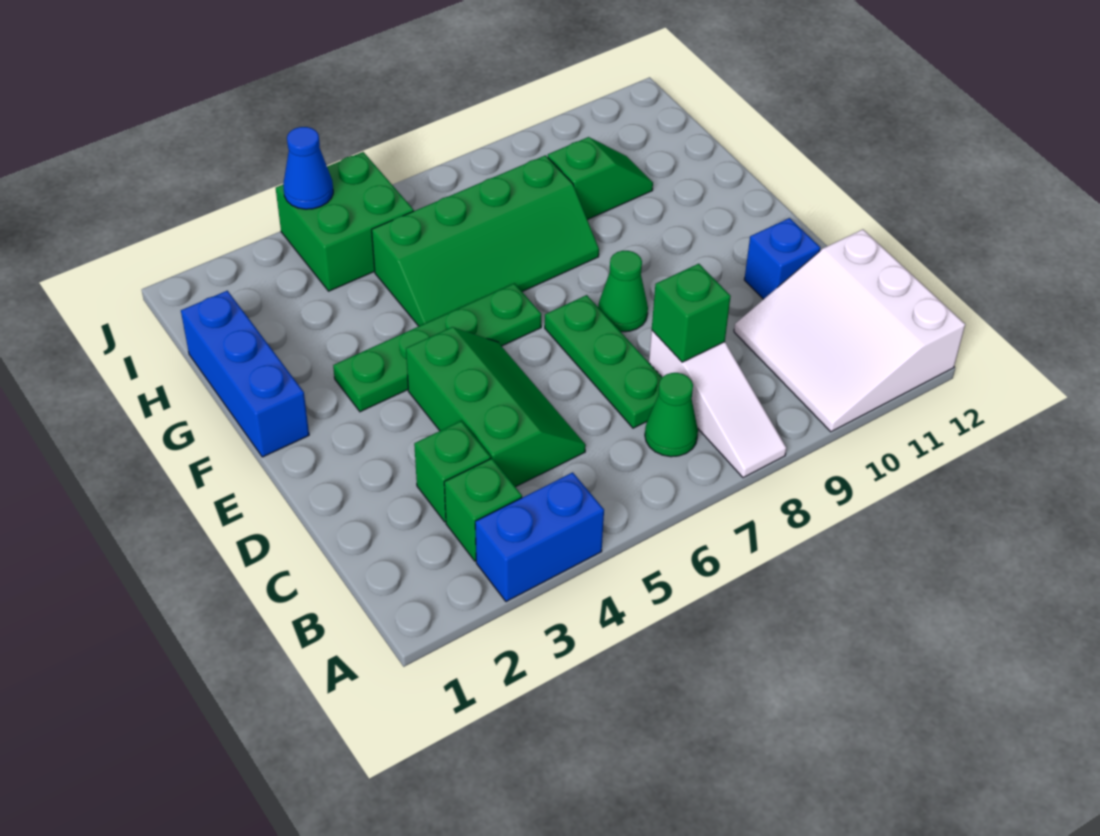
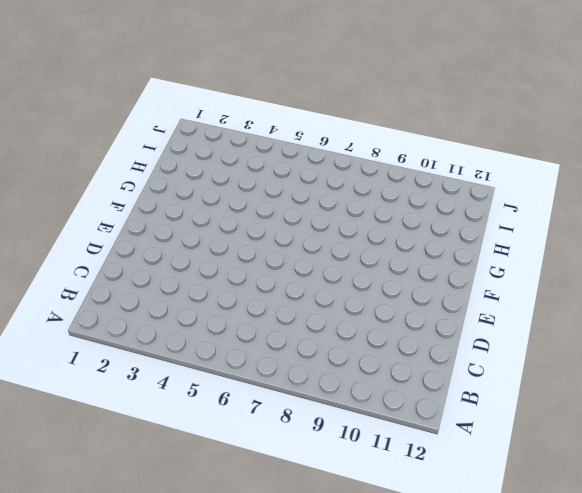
none -> blue brick A3:A4 level 1
none -> white slope A8:C8 level 1 top C
none -> white slope A10:C12 level 1 top 12

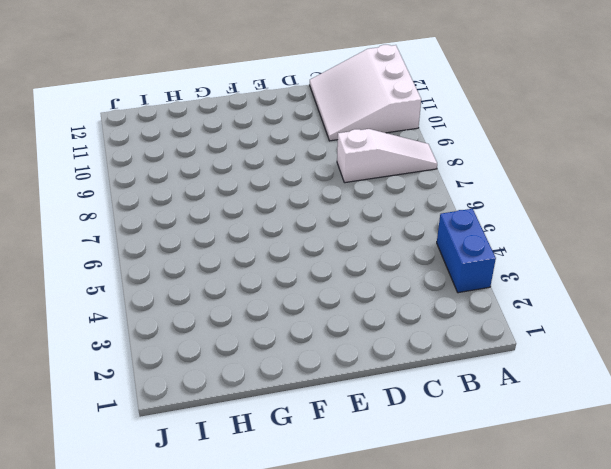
white slope A10:C12 level 1 top A -> white slope A10:C12 level 1 top 12
none -> green brick B3 level 1
none -> green cone B7 level 1
none -> green brick C3 level 1

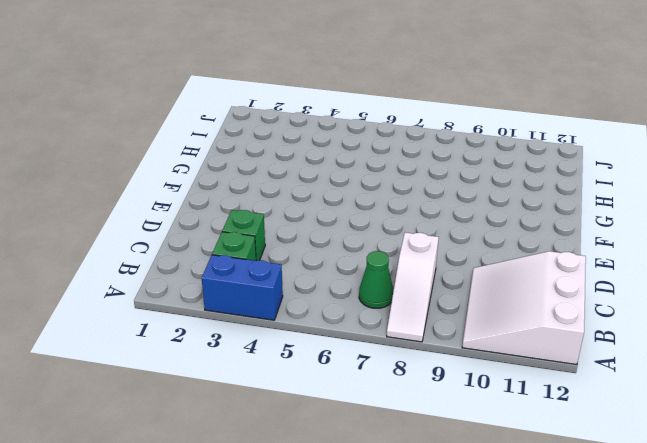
none -> green slope C4:E5 level 1 top 4
none -> green plate C7:E7 level 1
none -> blue brick D11 level 1

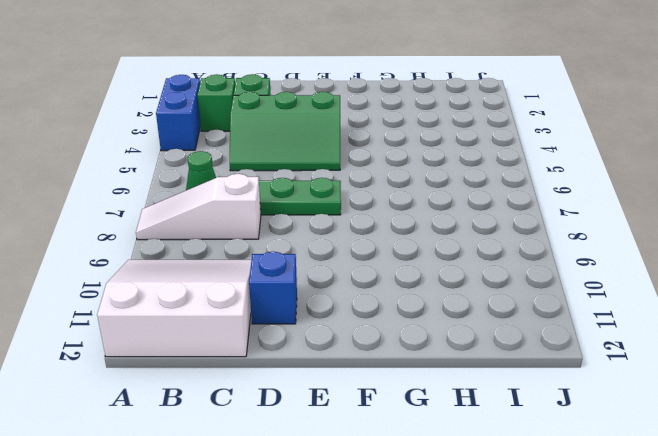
none -> green cone E8 level 1
none -> blue brick F1:H1 level 1
none -> green plate F3:F6 level 1

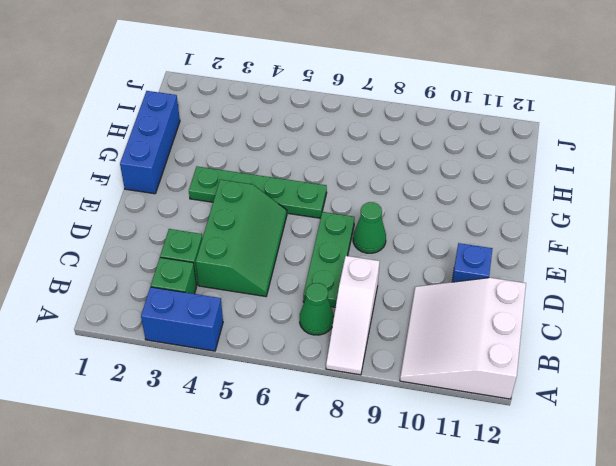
none -> green slope G5:H8 level 1 top H
none -> green slope H9:H10 level 1 top 9
none -> green brick I4:J5 level 1

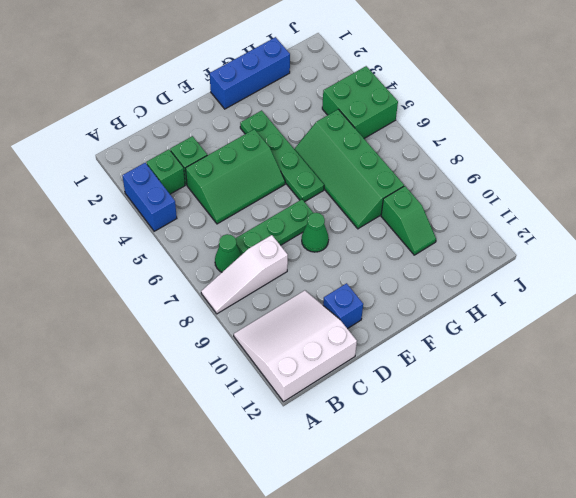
none -> green brick C8 level 2
none -> blue cone J4 level 2

